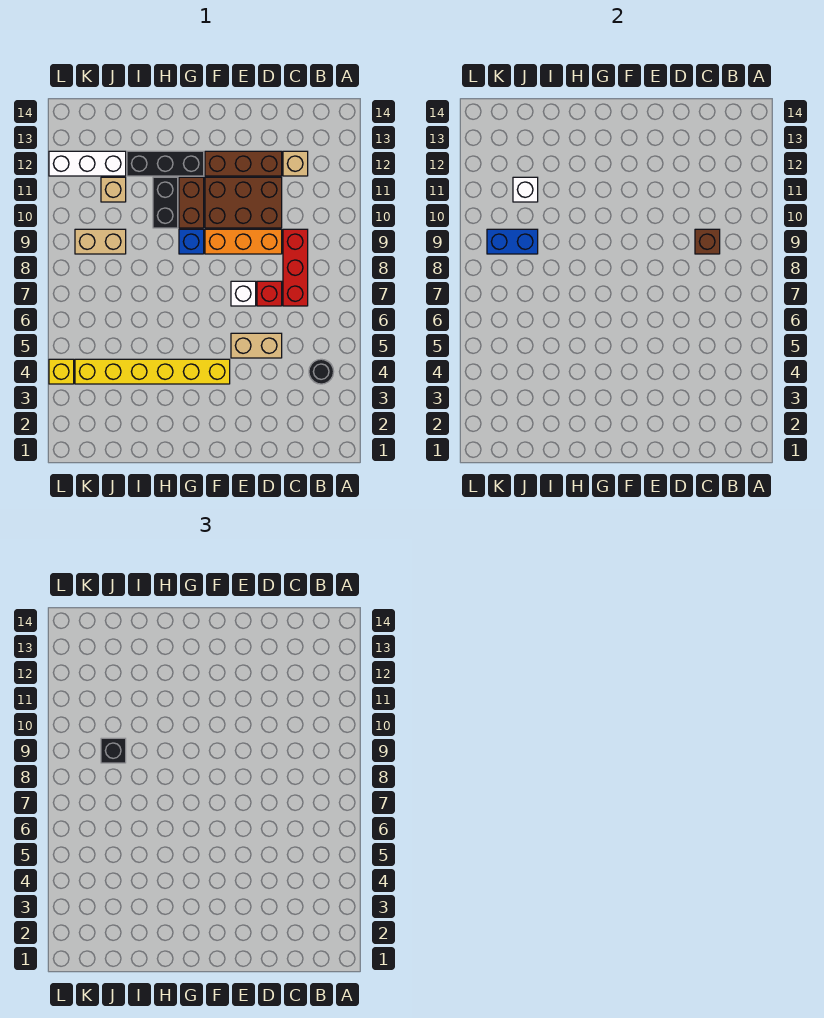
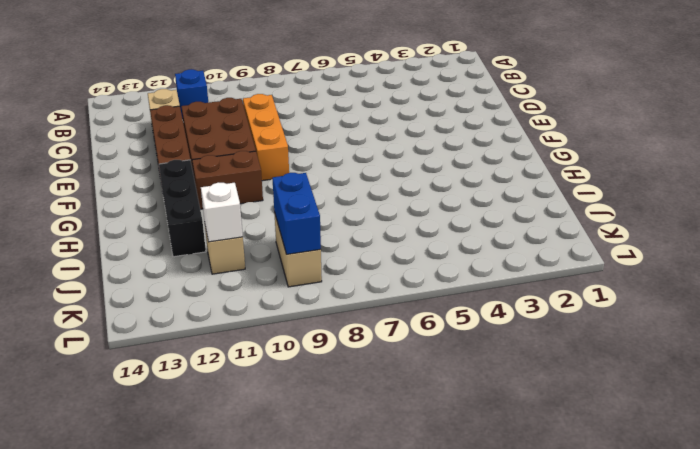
blue brick B11 level 1 -> blue brick G9 level 1
none -> black round brick B4 level 1
none -> red brick C7:C9 level 1
none -> tan brick D5:E5 level 1

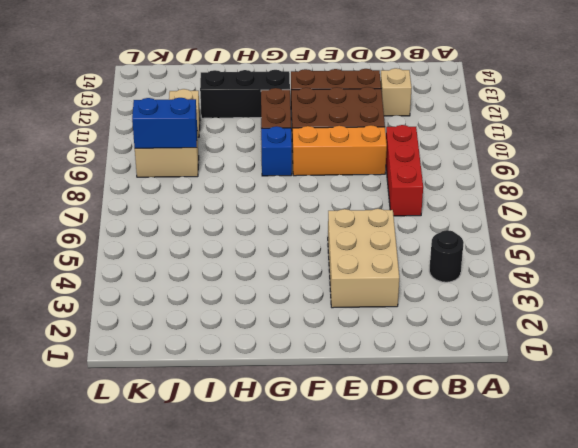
tan brick D3:E5 level 1 -> tan brick D5:E5 level 1
none -> red brick D7 level 1
none -> white brick E7 level 1
none -> yellow brick F4:K4 level 1

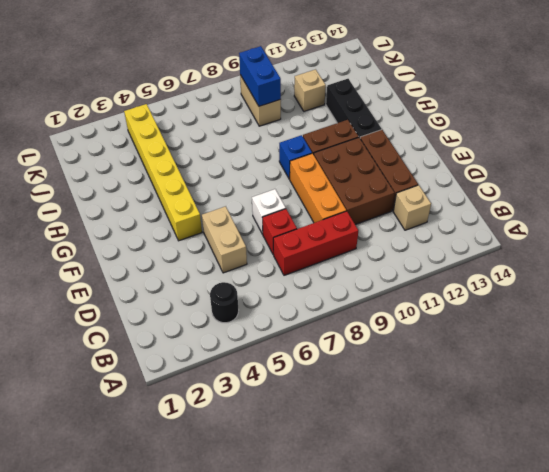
none -> black brick H10:H11 level 1
none -> white brick J12:L12 level 1
none -> yellow brick L4 level 1

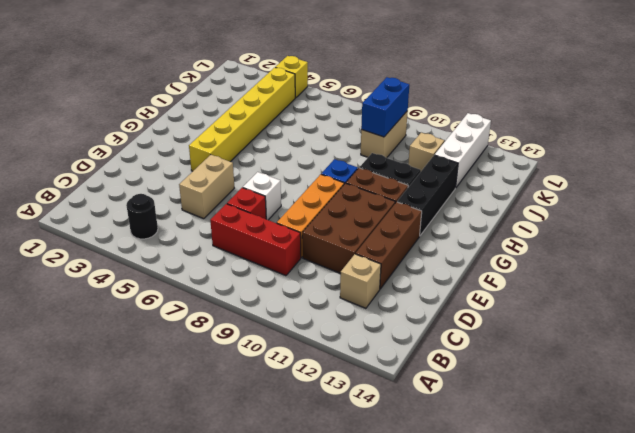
none -> brown brick C9 level 2
none -> white brick J11 level 2
none -> black brick J9 level 3

